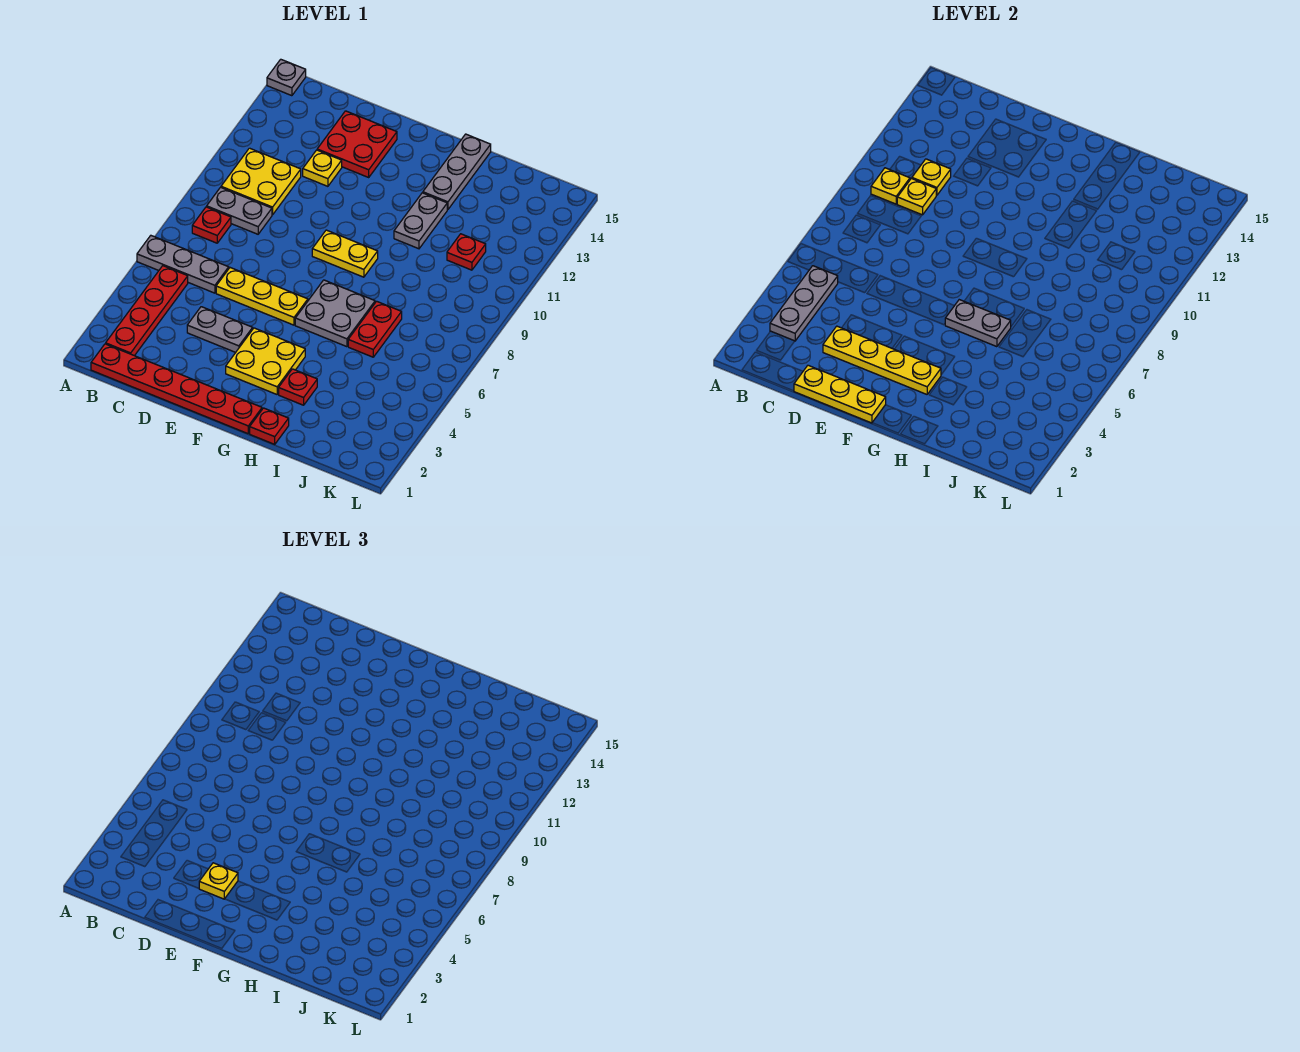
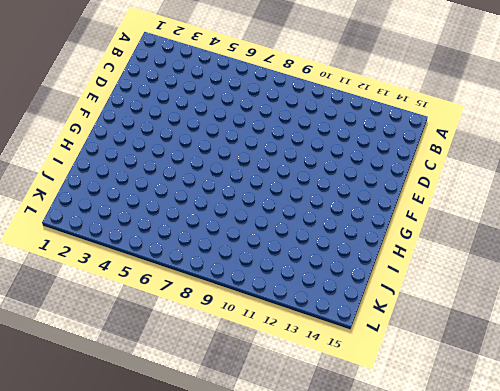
none -> grey plate A6:C6 level 1
none -> grey plate A15 level 1
none -> red plate B1:G1 level 1

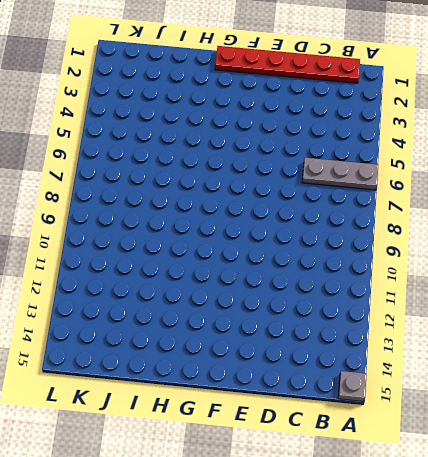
none -> red plate B2:B5 level 1
none -> red plate B8 level 1
none -> grey plate B9:C9 level 1

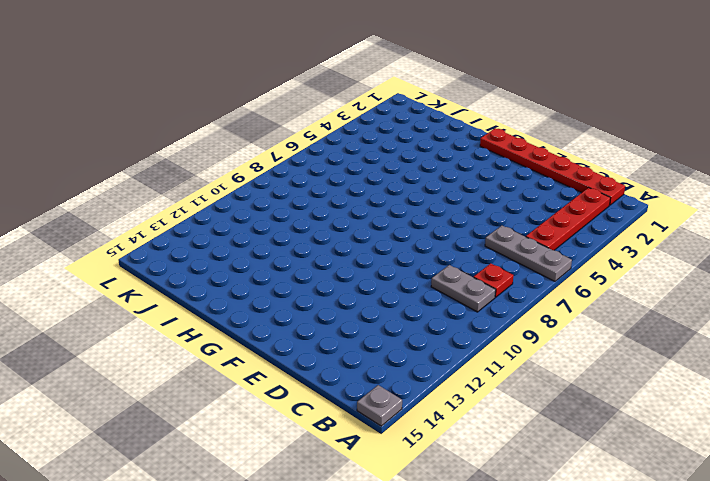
none -> yellow plate B10:C11 level 1
none -> grey plate D4:E4 level 1
none -> yellow plate D6:F6 level 1

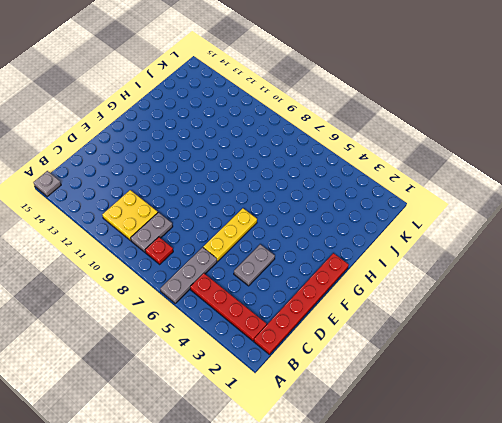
none -> yellow plate D12 level 1
none -> red plate D13:E14 level 1
none -> yellow plate F3:G4 level 1

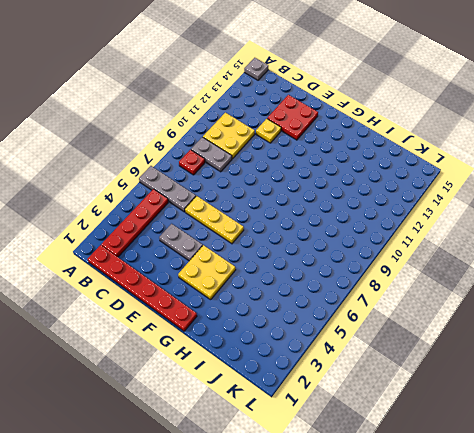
none -> yellow plate F9:G9 level 1
none -> grey plate G6:H7 level 1
none -> red plate H1 level 1

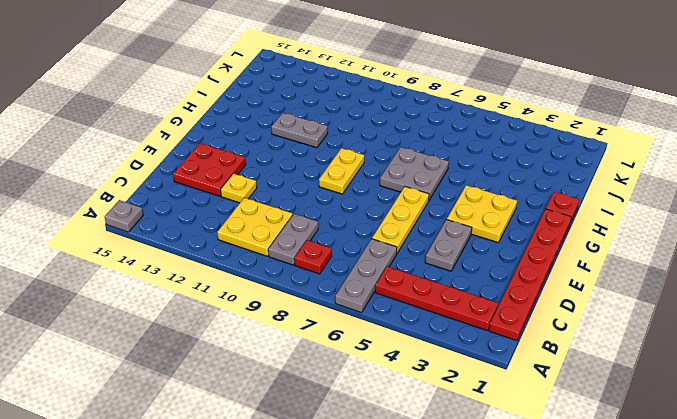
none -> red plate H3 level 1
none -> grey plate H13:H15 level 1
none -> red plate I6:I7 level 1

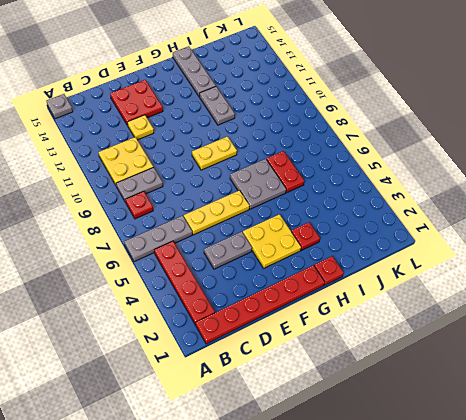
none -> red plate J11 level 1
none -> grey plate B3:B5 level 2
none -> yellow plate B10 level 2

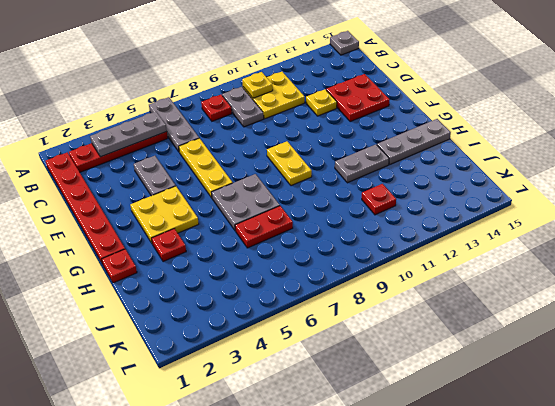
none -> yellow plate C10 level 2
none -> yellow plate C11 level 2
none -> yellow plate D1:F1 level 2

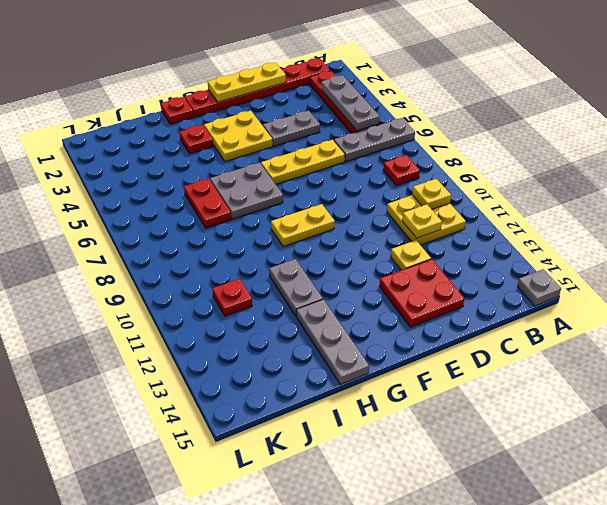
none -> grey plate B9:C9 level 1
none -> yellow plate C10 level 2
none -> yellow plate D3:G3 level 2

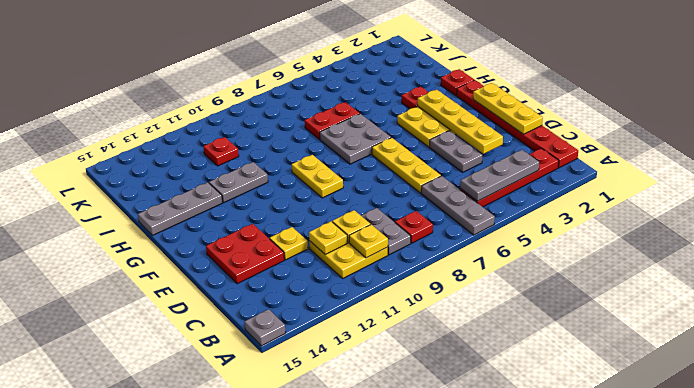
none -> grey plate G6:H6 level 2
none -> yellow plate E3 level 3

